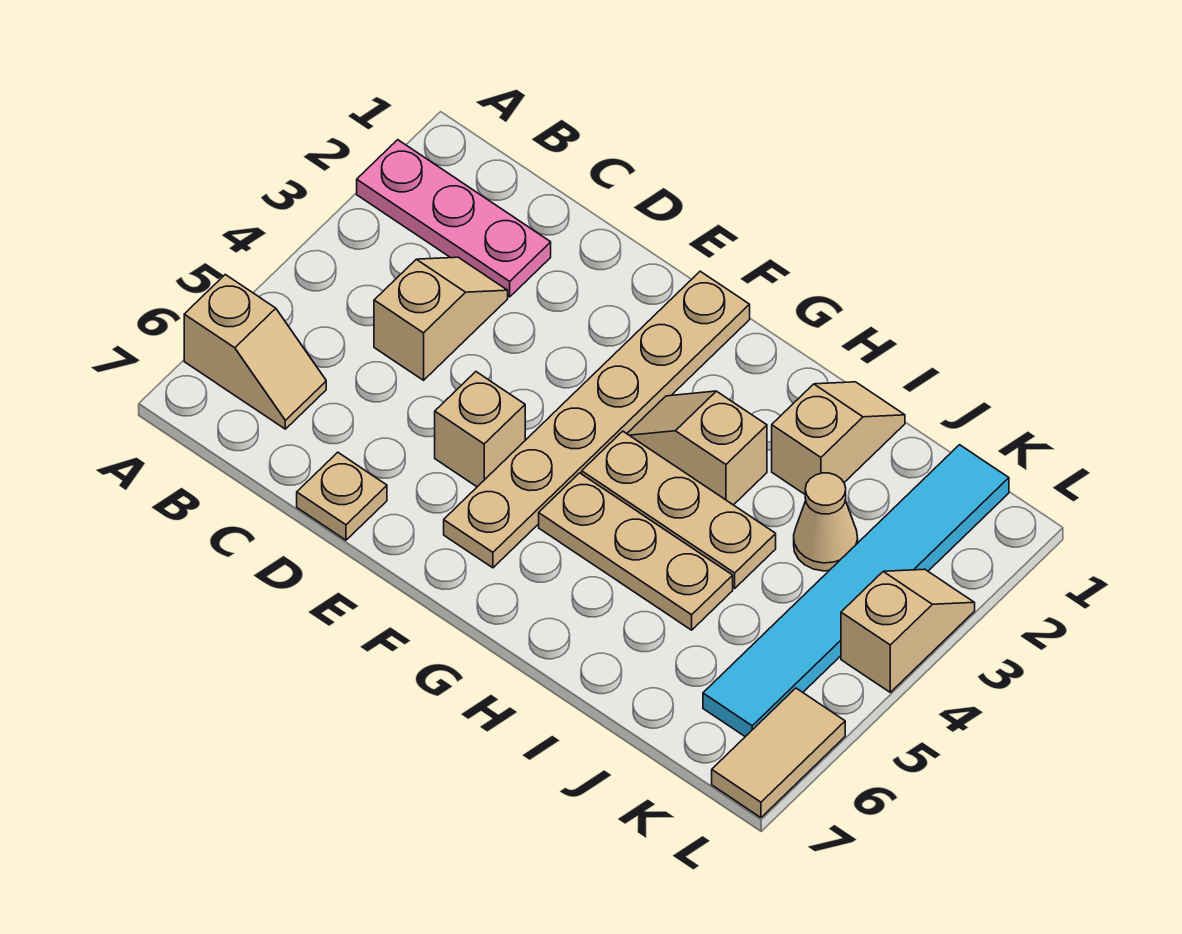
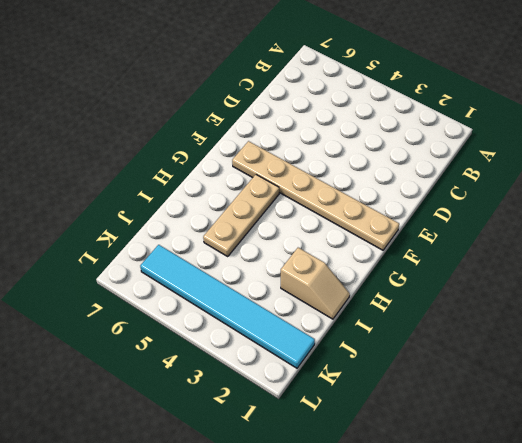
none -> pink plate A2:C2 level 1
none -> tan slope A6:B6 level 1 top A
none -> tan slope C3:C4 level 1 top 4

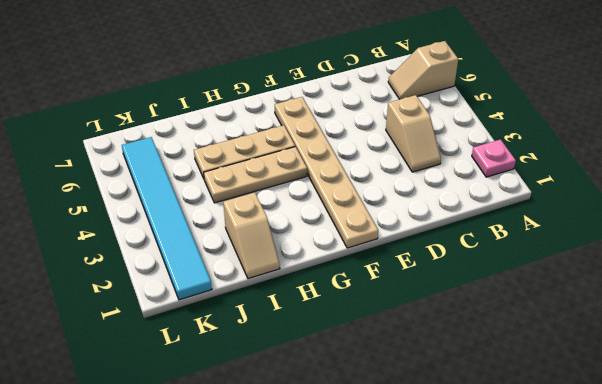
pink plate A2 level 1 -> pink plate A2:C2 level 1
none -> tan plate D7 level 1
none -> tan brick E5 level 1
none -> tan slope G3:H3 level 1 top H

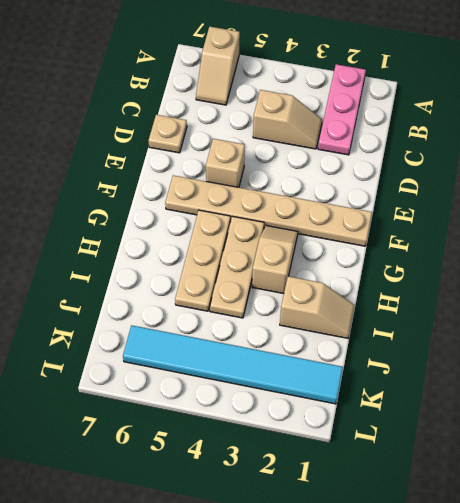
none -> tan cone J3 level 1
none -> tan slope L3:L4 level 1 top 4
none -> tan tile L6:L7 level 1

